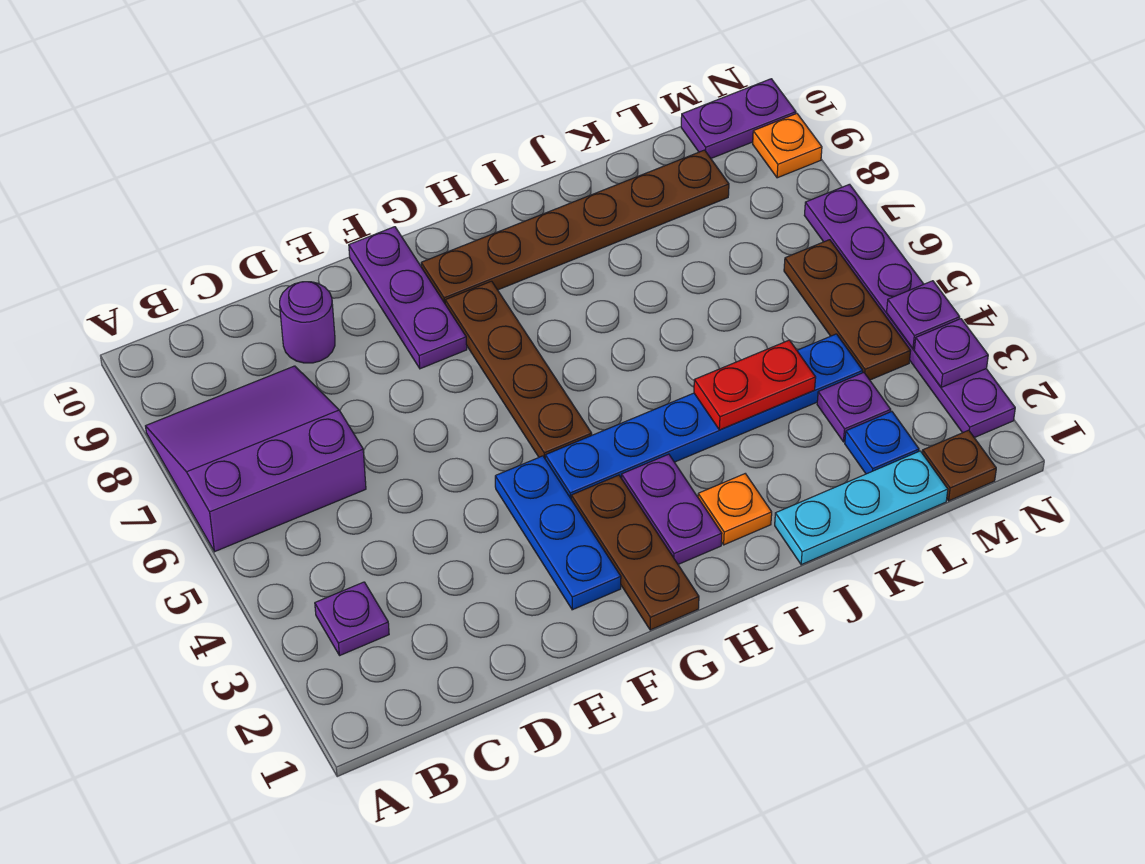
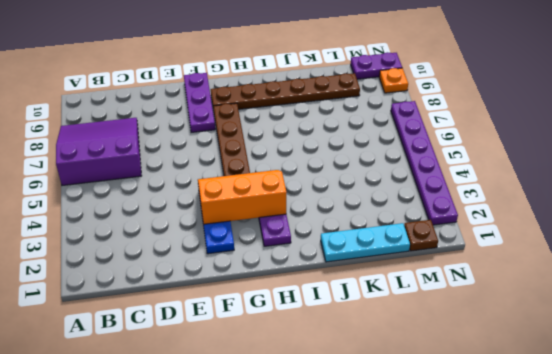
orange slope F3:H4 level 2 top 3 -> none
none -> purple plate B3 level 1
none -> purple round brick D9 level 1
none -> brown plate G1:G3 level 1

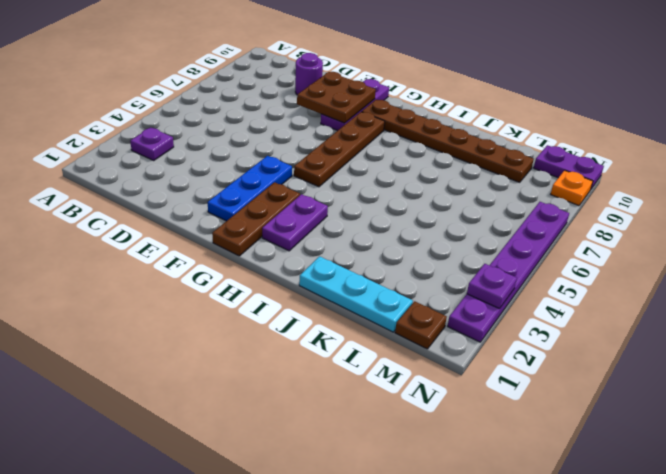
brown plate E8:F9 level 2 -> none
none -> purple slope A6:C8 level 1 top 6
none -> blue plate G4:L4 level 1
none -> orange plate I2 level 1

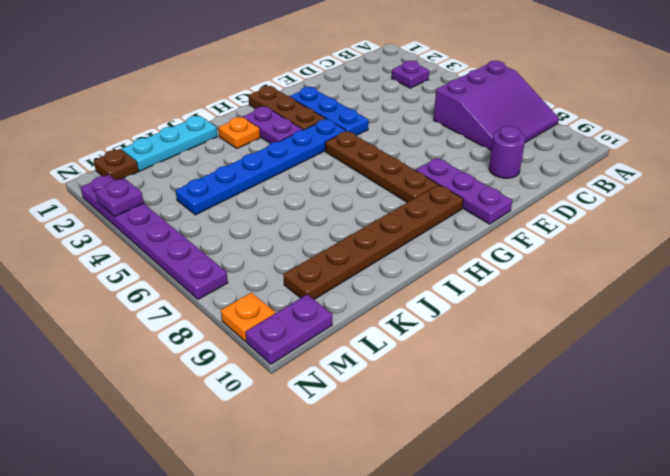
none -> blue plate L2 level 1
none -> purple plate L3 level 1
none -> brown plate M4:M6 level 1

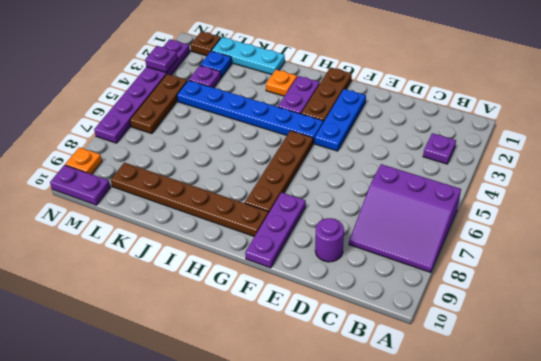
none -> red plate J4:K4 level 2
none -> purple plate N4 level 2

